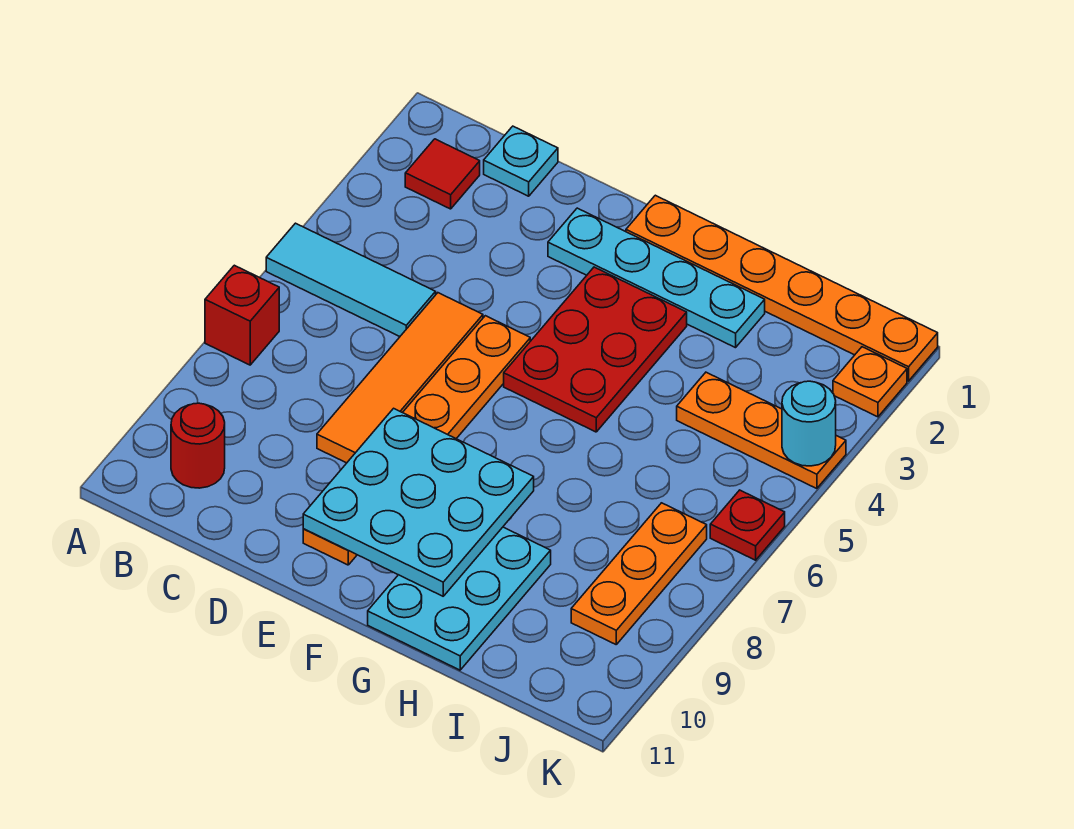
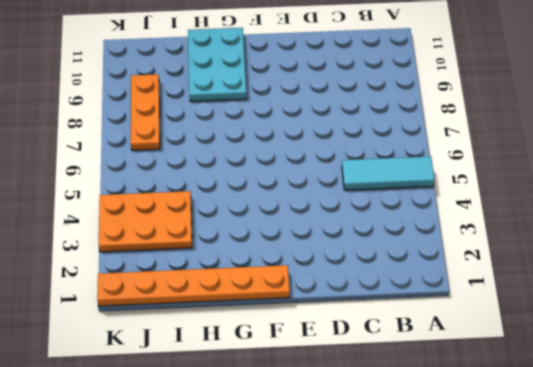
orange plate I3:K4 level 1 -> orange plate I4:K4 level 1
none -> red brick A7 level 1
none -> red tile B2 level 1
none -> red round brick B10 level 1

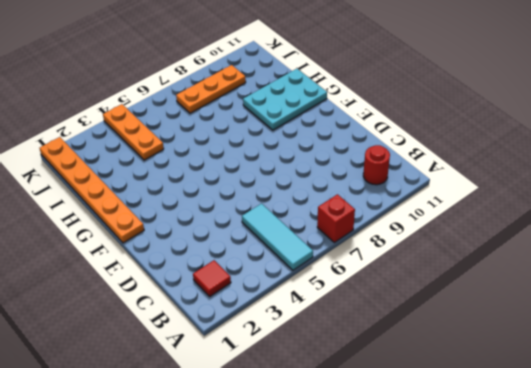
none -> cyan plate C1 level 1
none -> orange tile D5:D8 level 1
none -> cyan plate E2:H2 level 1

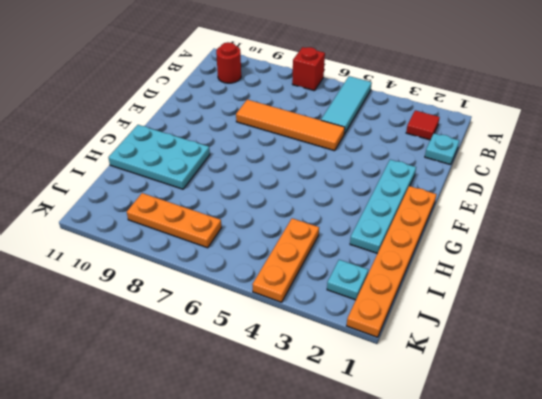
cyan plate J2 level 1 -> none
none -> orange plate E5:E10 level 1
none -> red plate F3:G5 level 1
none -> orange plate K2 level 1

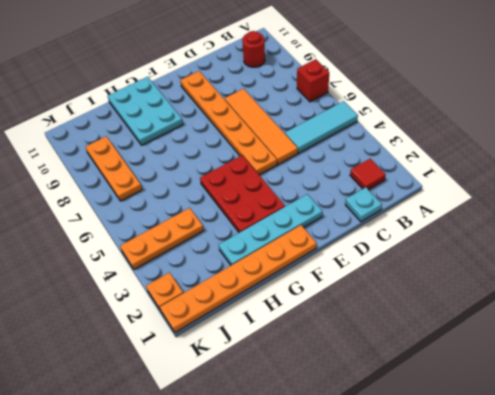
none -> red plate K6 level 1
none -> cyan plate E8:G10 level 2
none -> cyan round brick K4 level 2

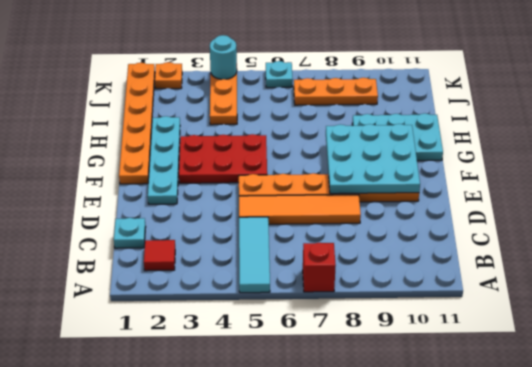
cyan plate K6 level 1 -> red plate K6 level 1
none -> red round brick B10 level 1

